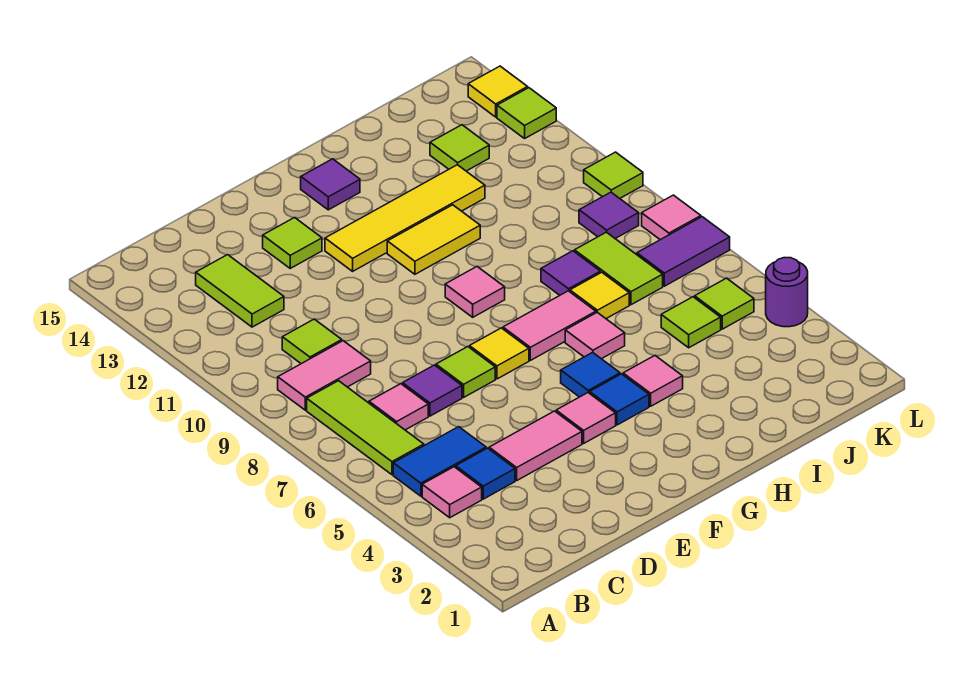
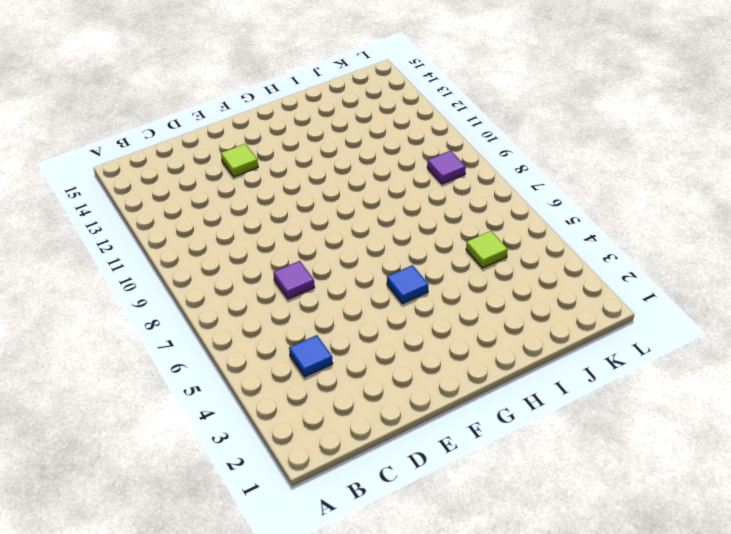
none -> pink tile B4 level 1
none -> blue tile B5:C5 level 1
none -> lime tile B6:B8 level 1
none -> pink tile B9:C9 level 1

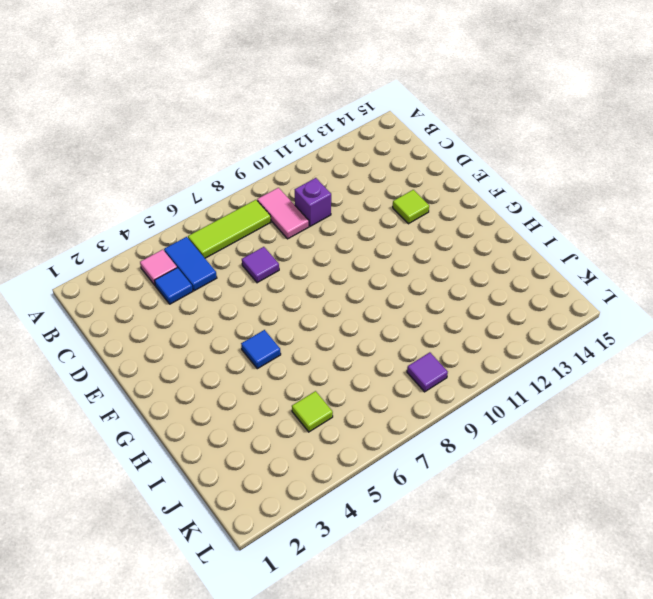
purple brick C10 level 1 -> lime tile C10 level 1
none -> pink tile C7 level 1
none -> lime tile C12:C13 level 1
none -> pink tile D4:E4 level 1
none -> lime tile E7 level 1

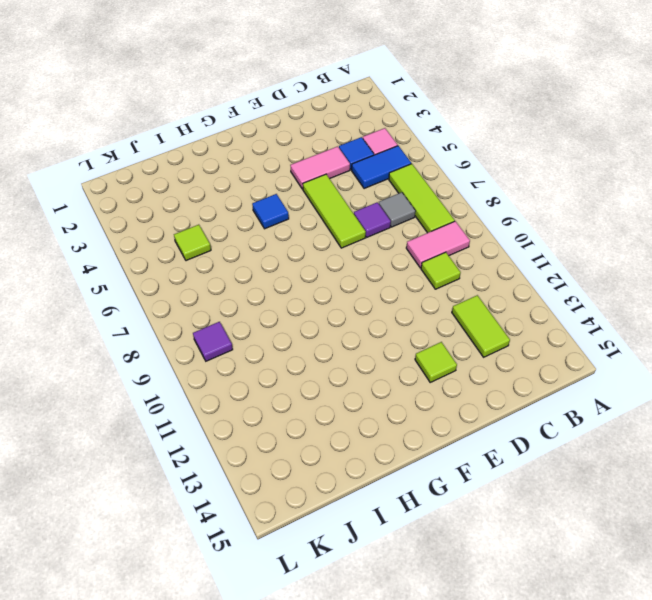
grey tile C7 level 1 -> pink tile C7 level 1
lime tile E5:E7 level 1 -> lime tile E7 level 1
none -> pink tile F4 level 1
none -> yellow tile F7 level 1
none -> yellow tile F12:I12 level 1
none -> blue tile G4 level 1

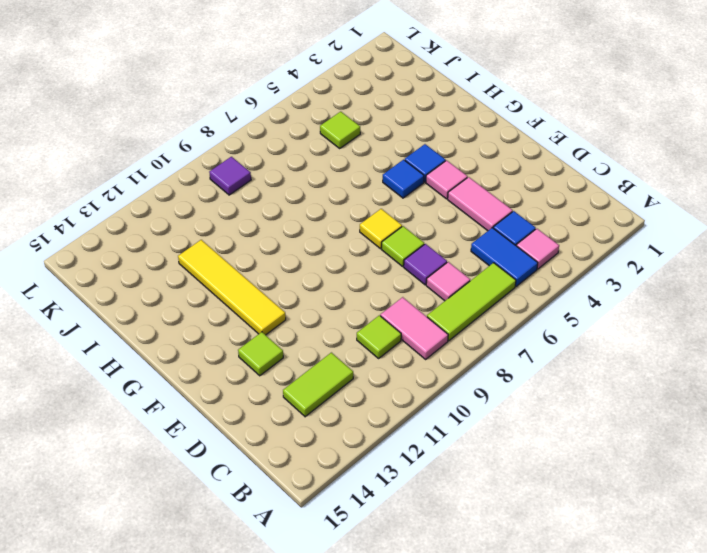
none -> pink tile G7:H7 level 1
none -> pink tile G9 level 1
none -> yellow tile G11:H11 level 1
none -> purple tile G14 level 1

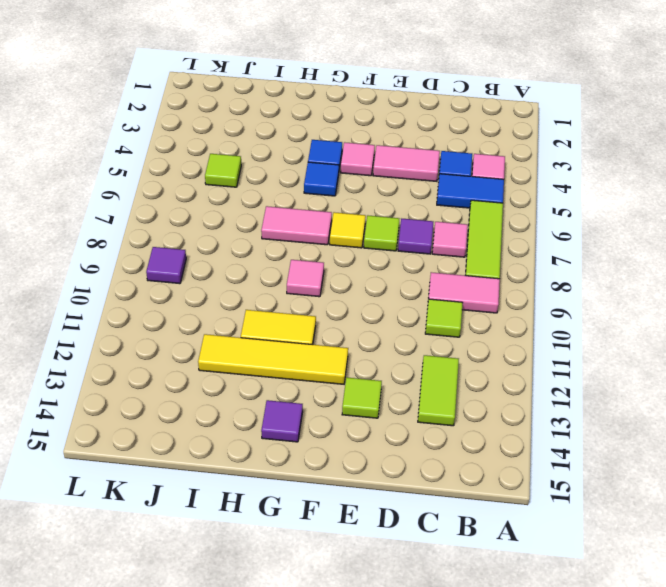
none -> pink tile H4 level 1
none -> pink tile H6 level 1
none -> yellow tile I7 level 1
none -> purple tile I8 level 1

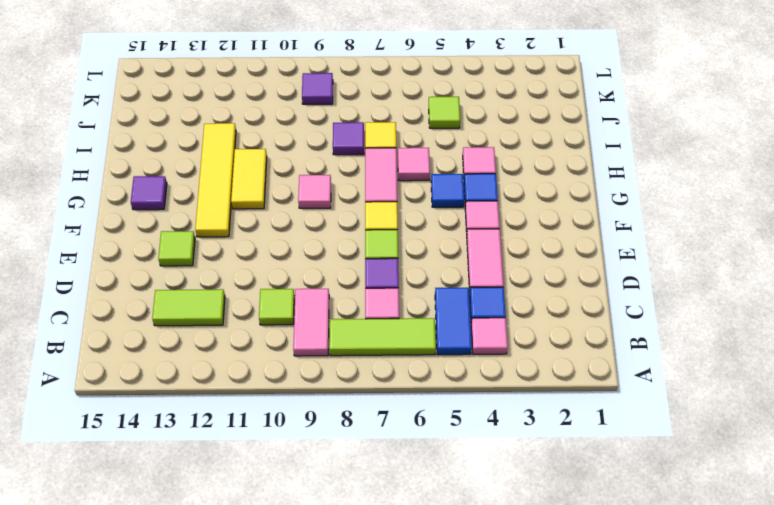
none -> lime tile J7:J8 level 1
none -> lime tile J13 level 1
none -> lime tile K5 level 1
none -> purple tile K7:L7 level 1

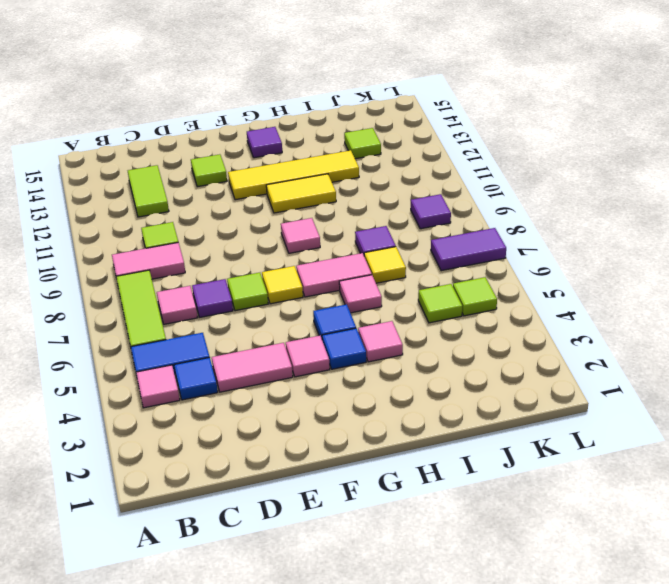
none -> lime tile J7:J8 level 1
none -> purple round brick L4 level 1
none -> pink tile L8 level 1
none -> lime tile L10 level 1

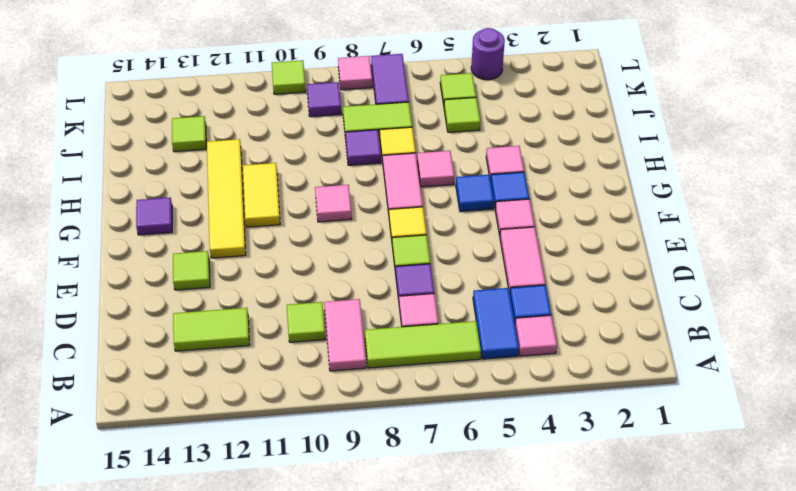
none -> lime tile L13 level 1
none -> yellow tile L14 level 1

